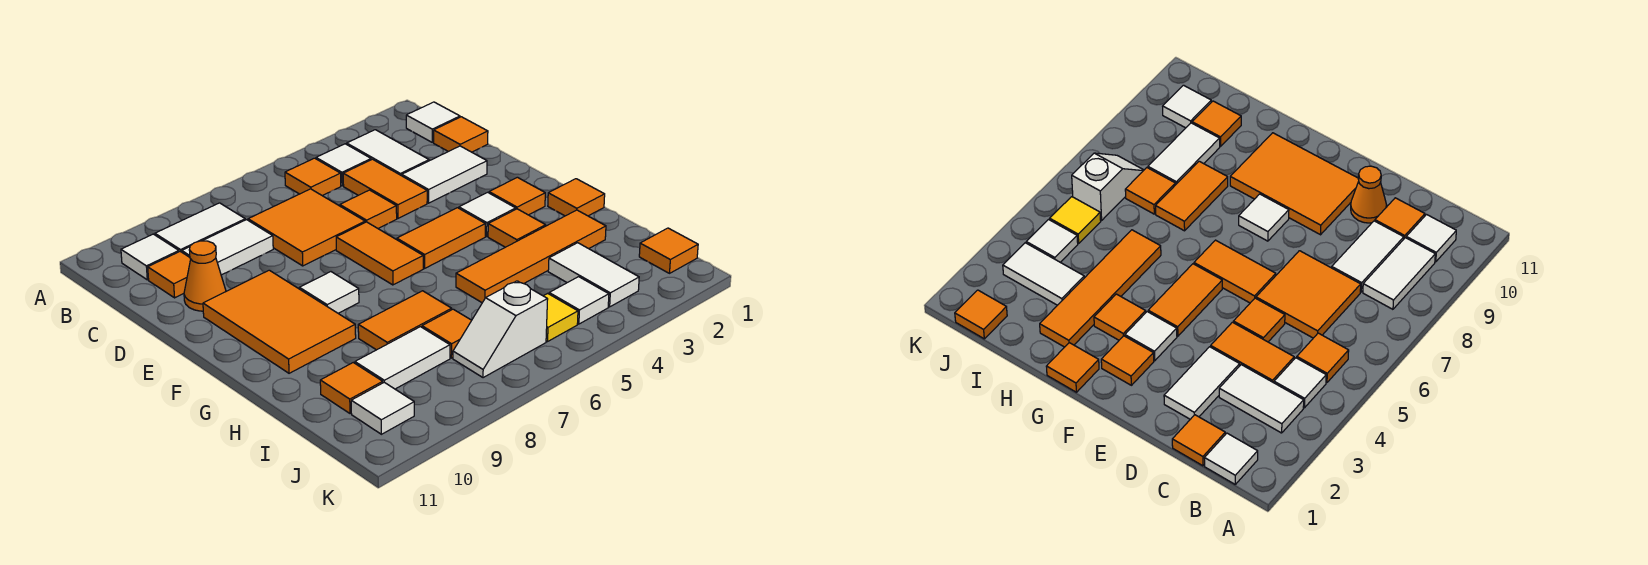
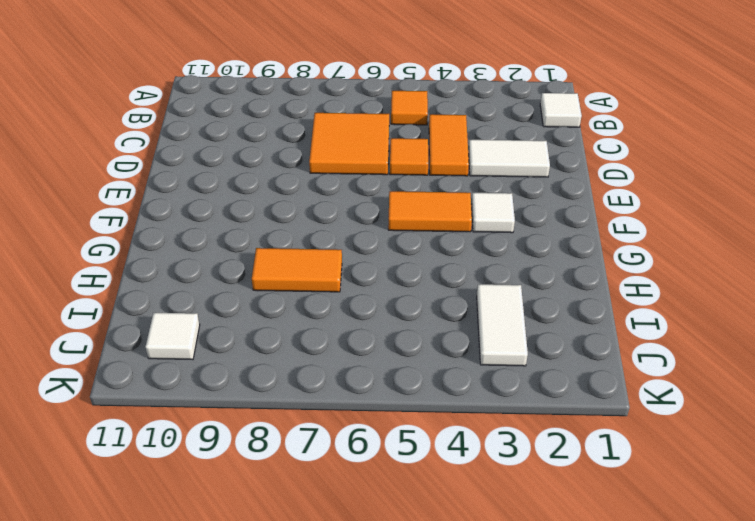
none -> white tile B3:C3 level 1
none -> white tile B4 level 1
none -> white tile B8:B9 level 1
none -> white tile B10 level 1

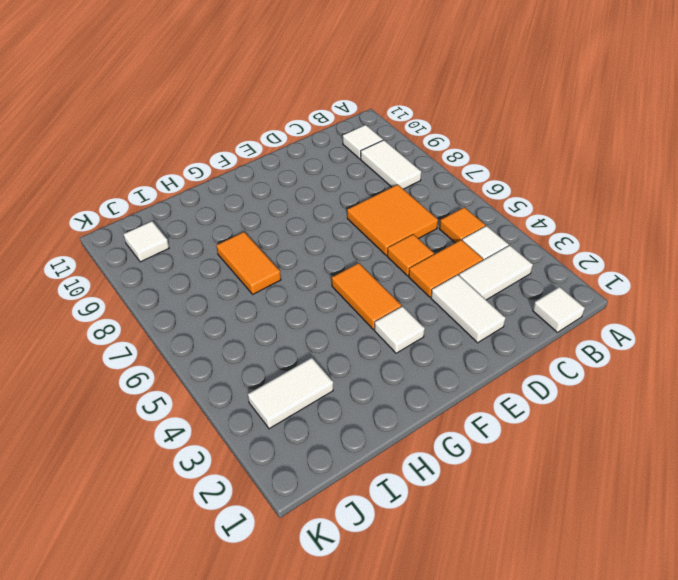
none -> orange tile C1 level 1
none -> white tile C8:C9 level 1
none -> orange tile C10 level 1
none -> orange cone D10 level 1

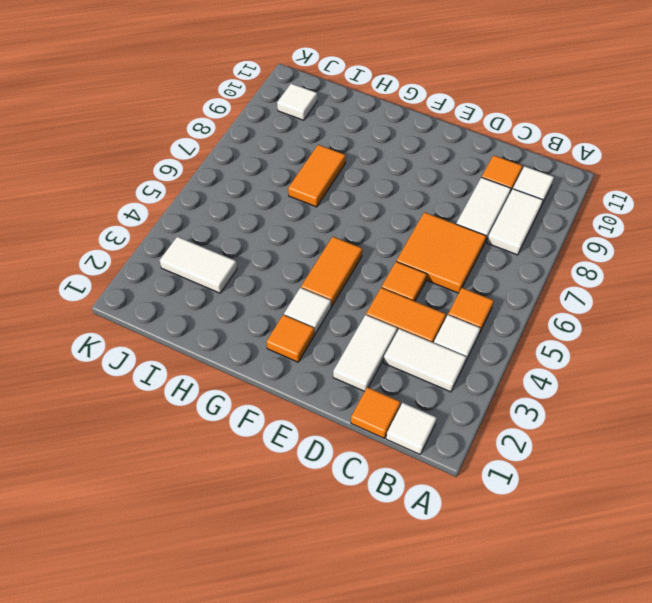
none -> orange cone D10 level 1
none -> orange tile E6:F6 level 1
none -> orange tile E9:G10 level 1
none -> white tile F8 level 1

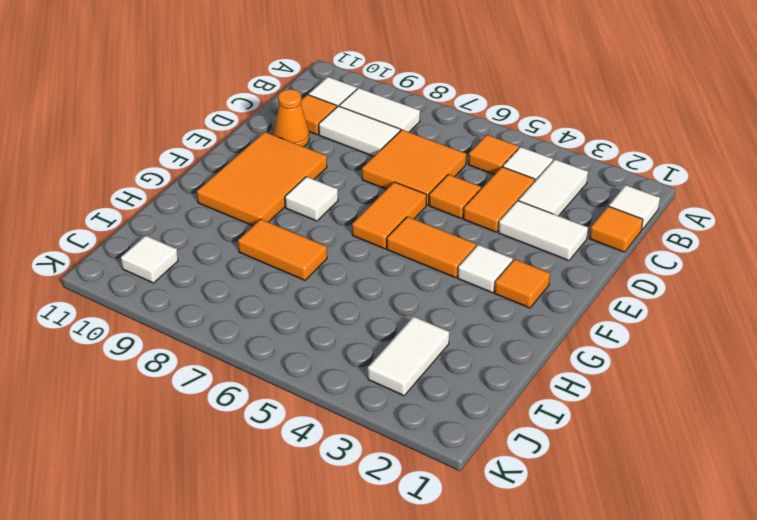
none -> orange tile G1 level 1
none -> orange tile G3 level 1
none -> orange tile H2:H5 level 1
none -> orange tile I7 level 1

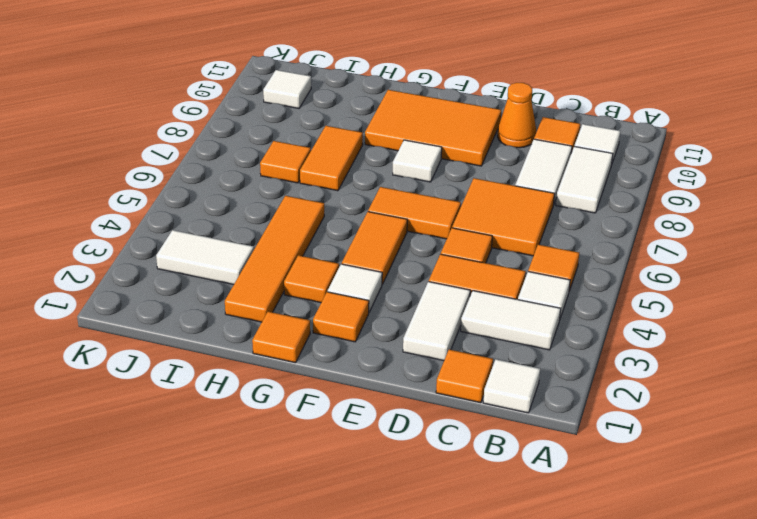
none -> white tile I8:I9 level 1
none -> orange tile I10 level 1
none -> orange tile J1 level 1
none -> white tile J4 level 1

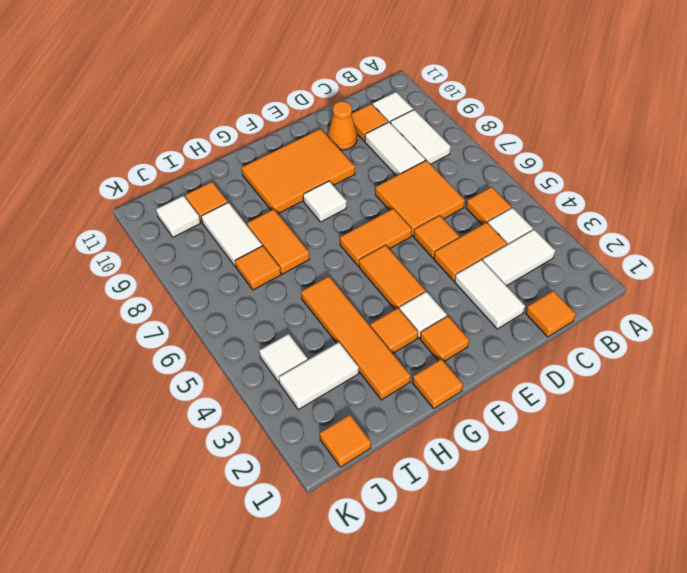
none -> white tile B1 level 1
none -> yellow tile J5 level 1
none -> white slope J6:J7 level 1 top 6

